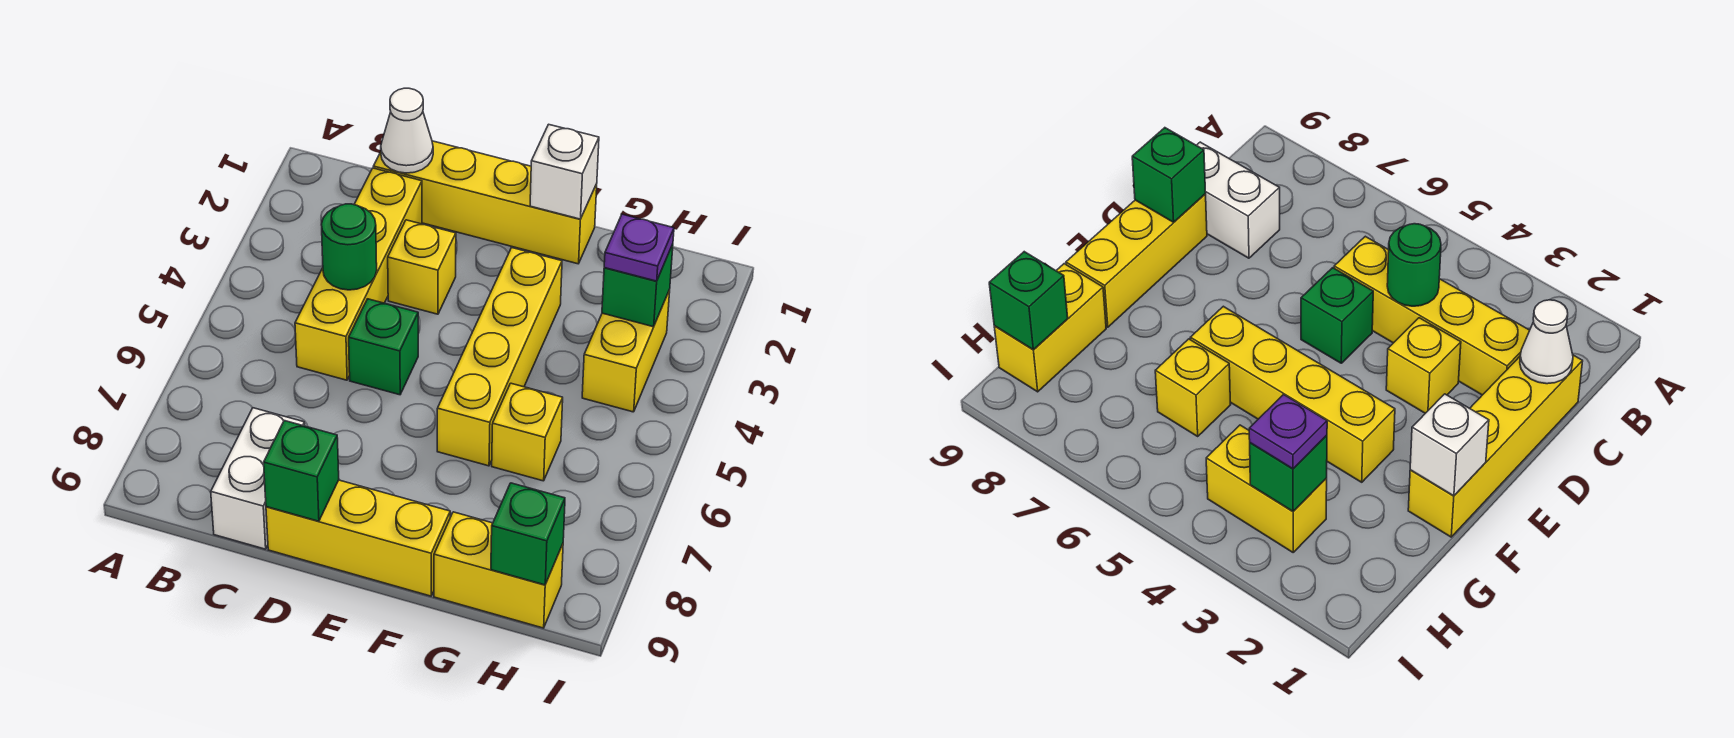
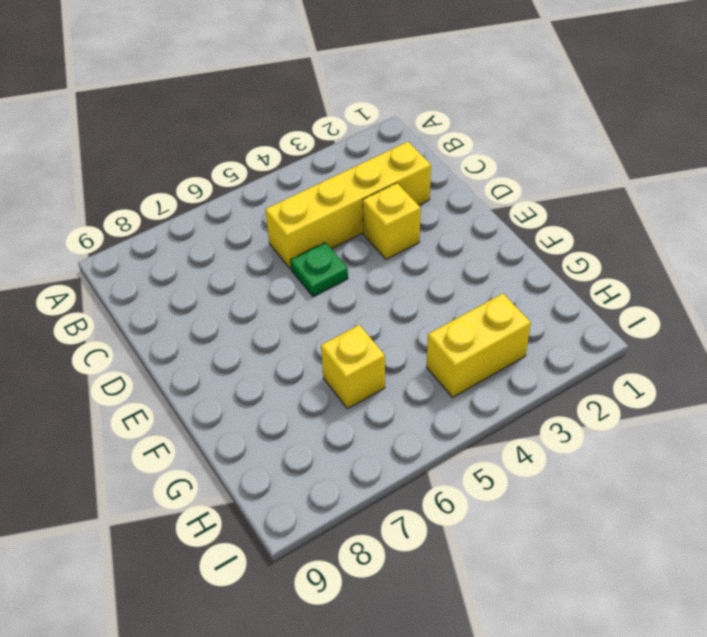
green plate D5 level 1 -> green brick D5 level 1
none -> yellow brick C1:F1 level 1
none -> white brick C8:C9 level 1
none -> yellow brick D9:F9 level 1

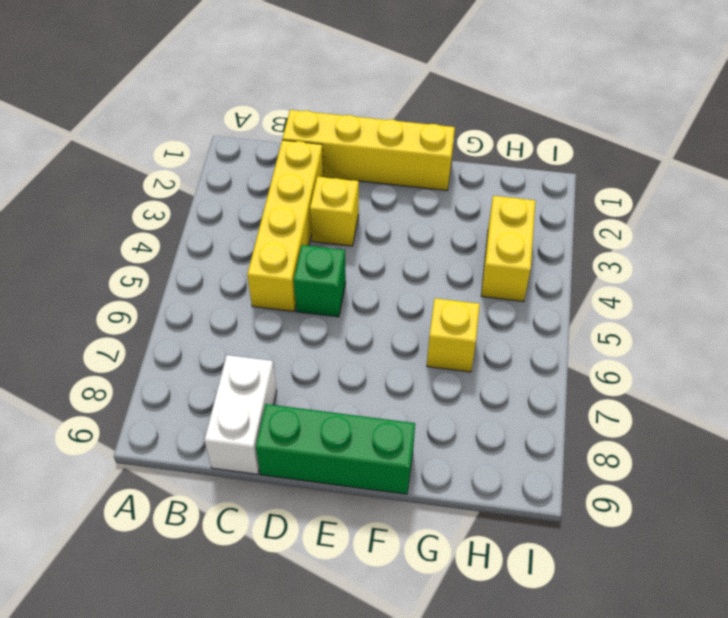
green brick D9:F9 level 1 -> yellow brick D9:F9 level 1
none -> yellow brick F3:F6 level 1
none -> yellow brick G9:H9 level 1
none -> white cone C1 level 2

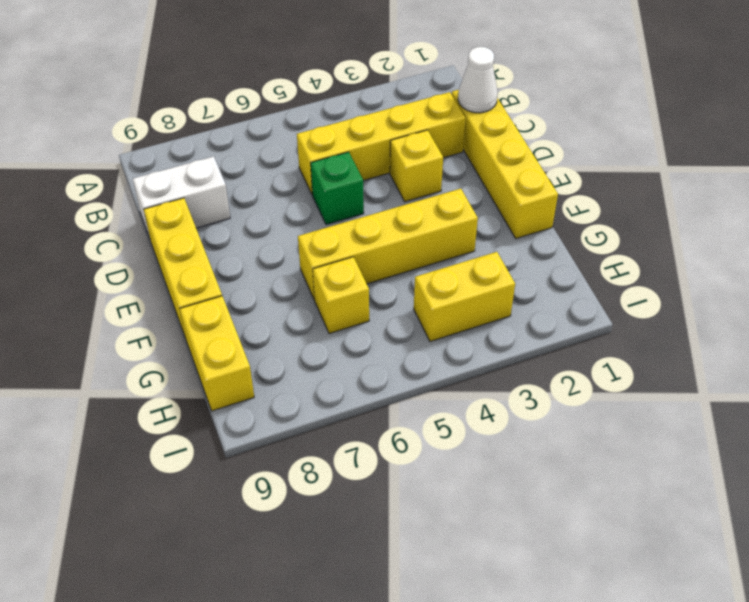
none -> green round brick C4 level 2
none -> green brick D9 level 2
none -> white brick F1 level 2

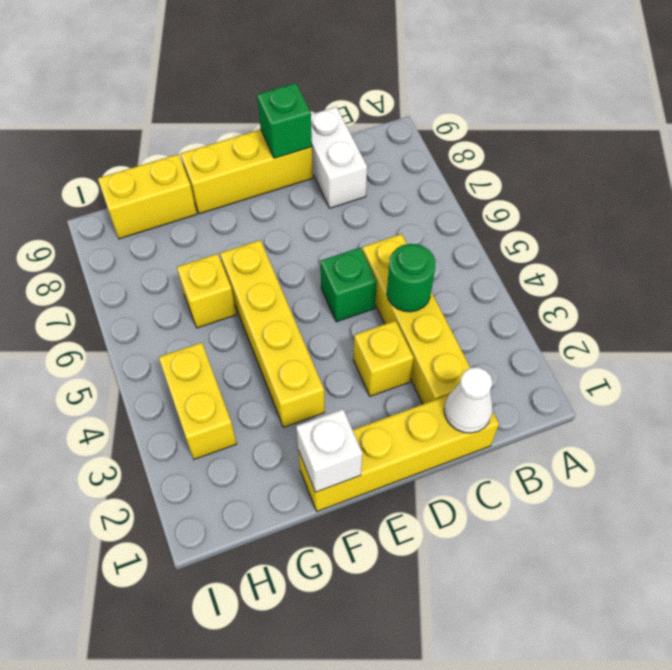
none -> green brick H3 level 2
none -> green brick H9 level 2
none -> purple plate H3 level 3

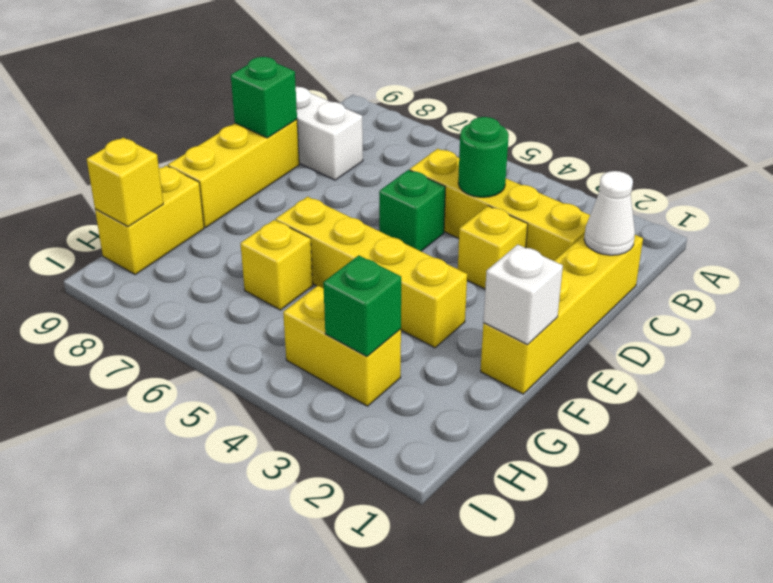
yellow brick H9 level 2 -> green brick H9 level 2
none -> purple plate H3 level 3

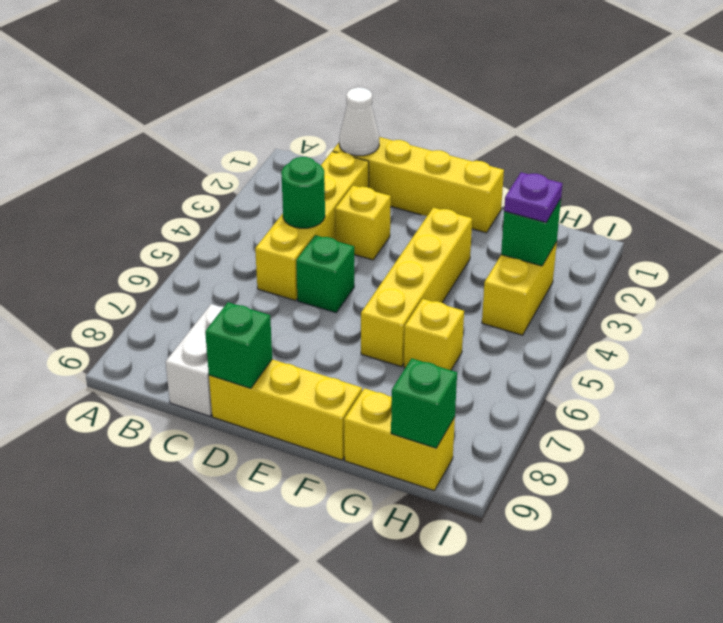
none -> white brick F1 level 2

